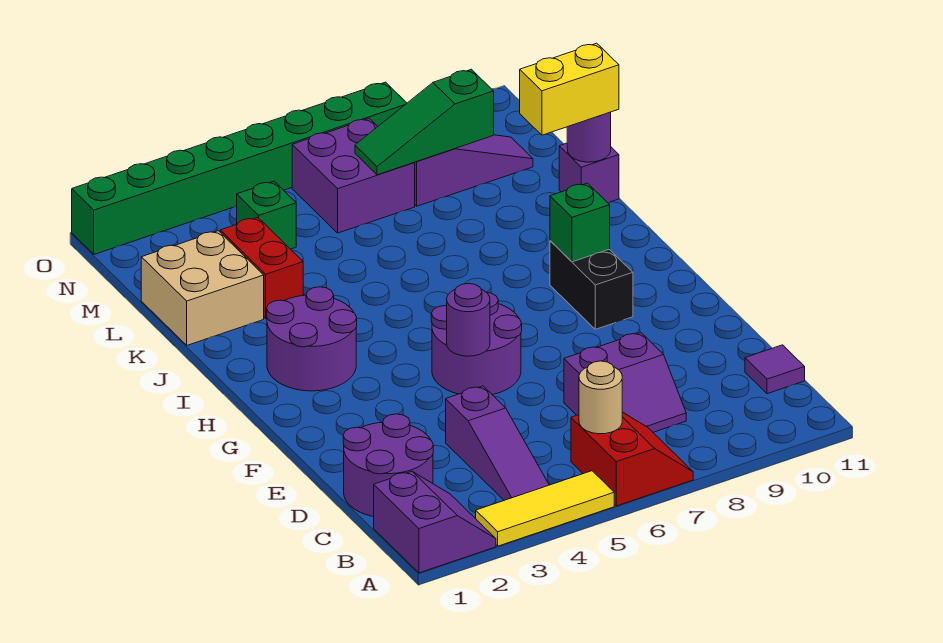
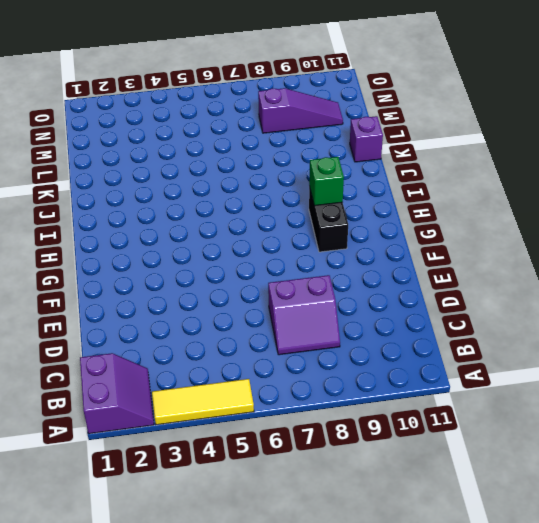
none -> red slope A6:B7 level 1 top 6
none -> purple slope B4:D4 level 1 top D
none -> purple round brick C1:D2 level 1

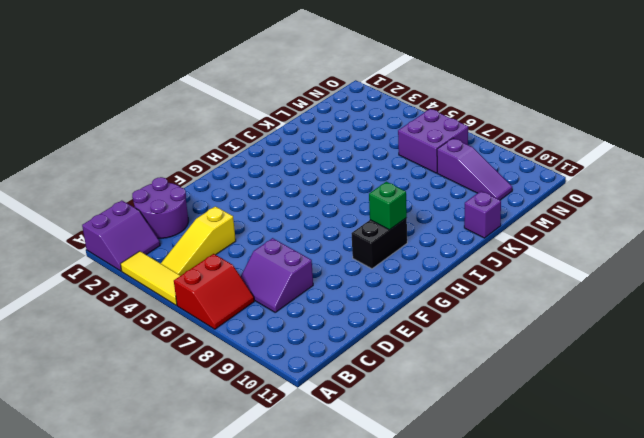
yellow slope B4:D4 level 1 top D -> purple slope B4:D4 level 1 top D
none -> purple tile C11 level 1
none -> purple round brick F5:G6 level 1
none -> purple round brick H2:I3 level 1

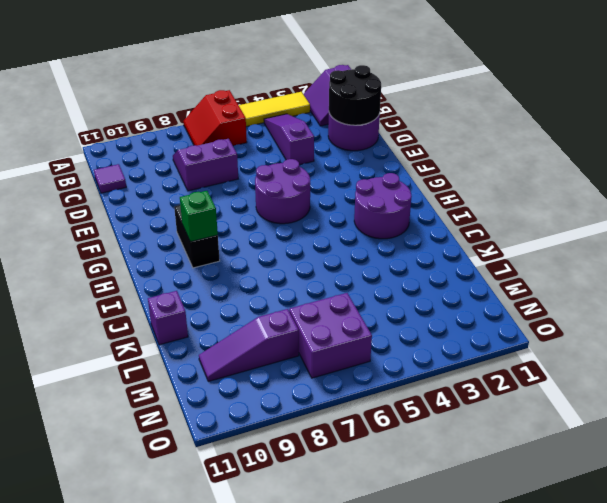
black round brick C1:D2 level 2 -> none
none -> tan brick K1:L2 level 1
none -> red brick K3:L3 level 1
none -> green brick M4 level 1

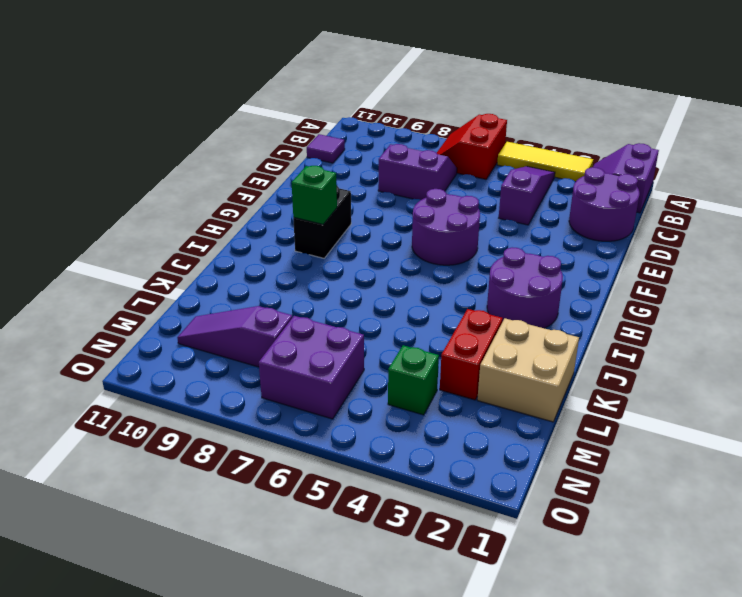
none -> purple brick K11 level 1
none -> green brick O1:O8 level 1
none -> tan round brick B6 level 2

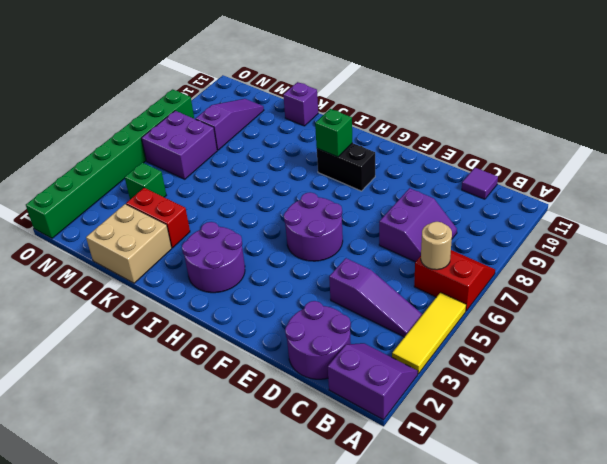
none -> purple round brick F5 level 2
none -> purple round brick K11 level 2
none -> green slope M7:M9 level 2 top 9

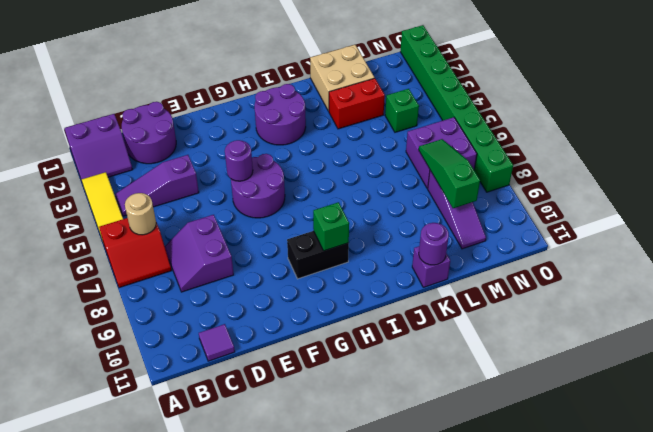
none -> yellow brick K10:K11 level 3

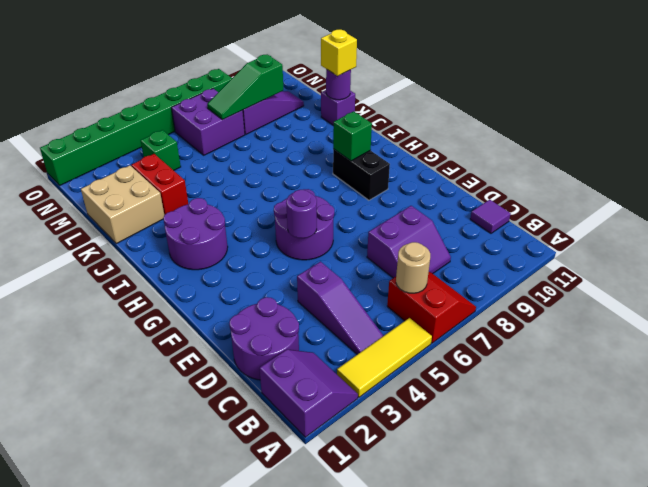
yellow brick K11 level 3 -> yellow brick K10:K11 level 3

